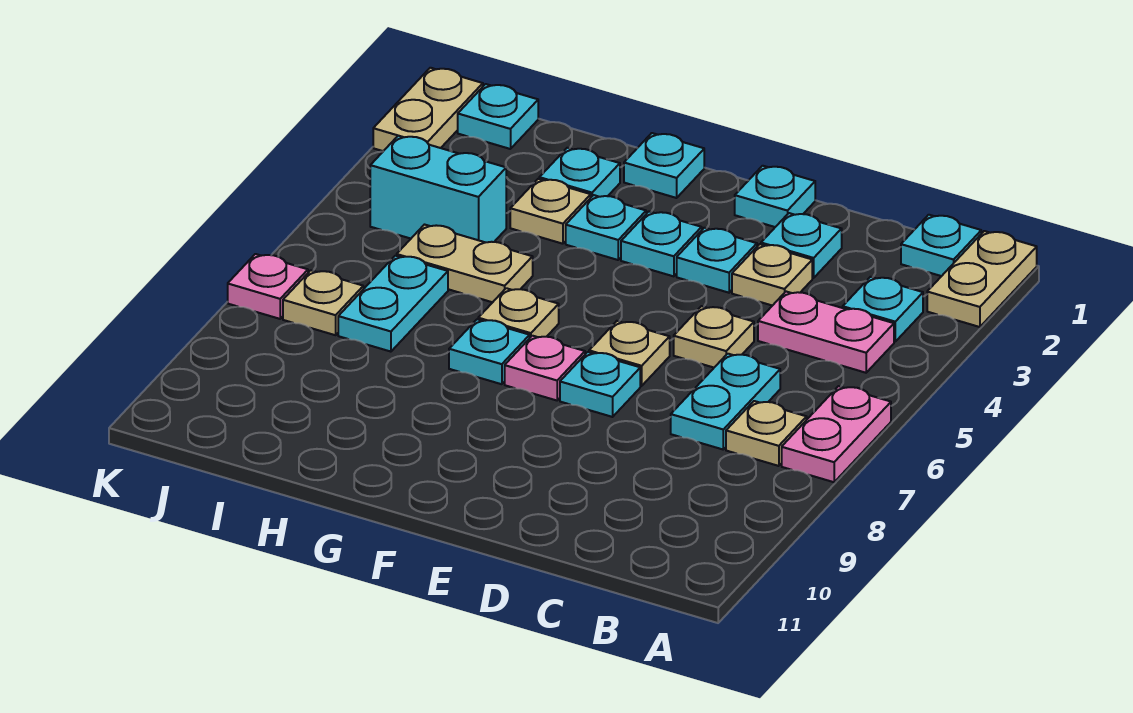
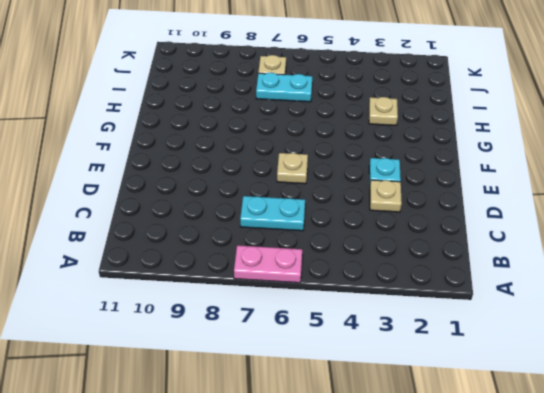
none -> tan plate A1:A2 level 1
none -> cyan plate B1 level 1
none -> cyan plate B3 level 1

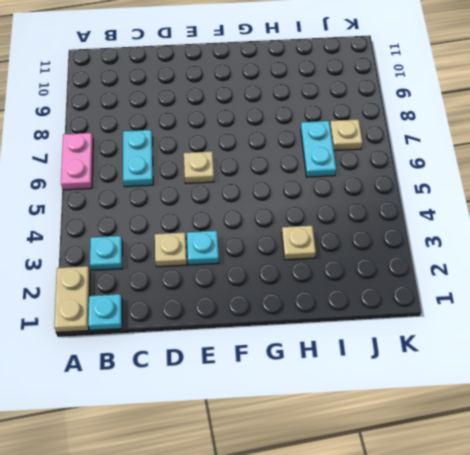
none -> pink plate B4:C4 level 1
none -> tan plate B7 level 1
none -> cyan plate D2 level 1

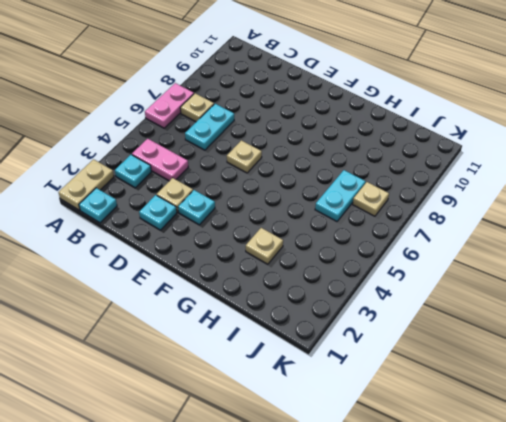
none -> tan plate D5 level 1
none -> cyan plate E1 level 1
none -> cyan plate E7 level 1

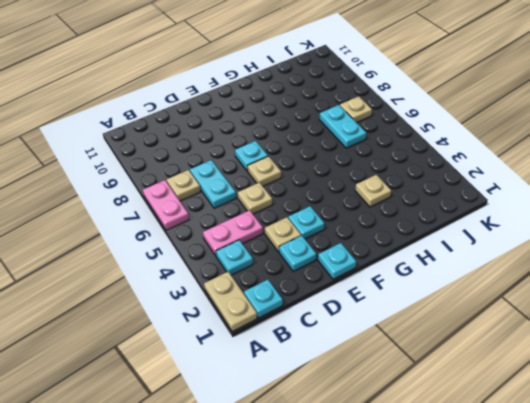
none -> cyan plate F3 level 1
none -> pink plate F7 level 1
none -> cyan plate G1 level 1

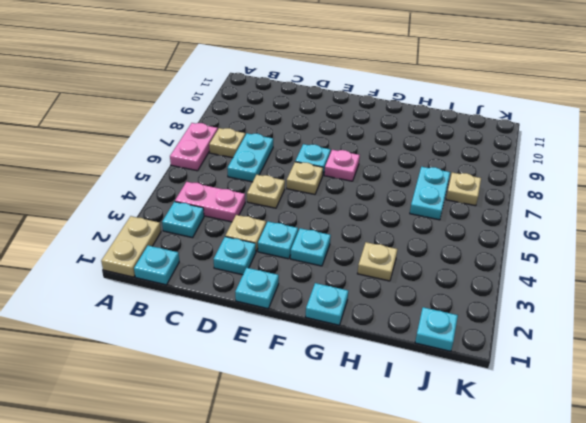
none -> cyan plate G3 level 1
none -> tan plate G6 level 1
none -> cyan plate G7 level 1

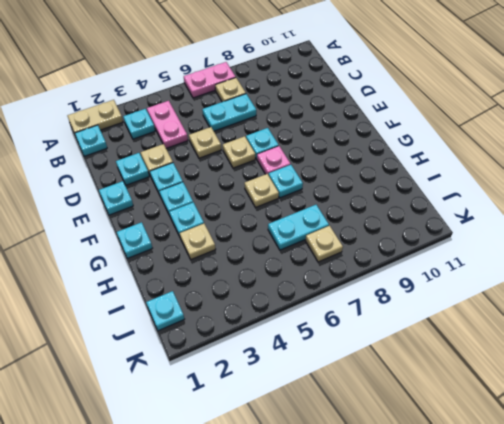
none -> cyan plate H2 level 1
none -> tan plate H5:I5 level 1
none -> cyan brick I4:J4 level 1

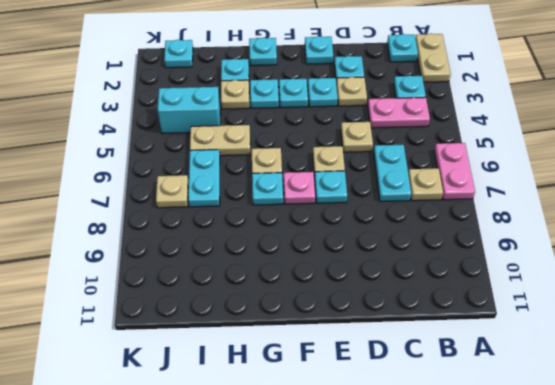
none -> tan plate K1:K2 level 1
none -> pink plate K7 level 1

